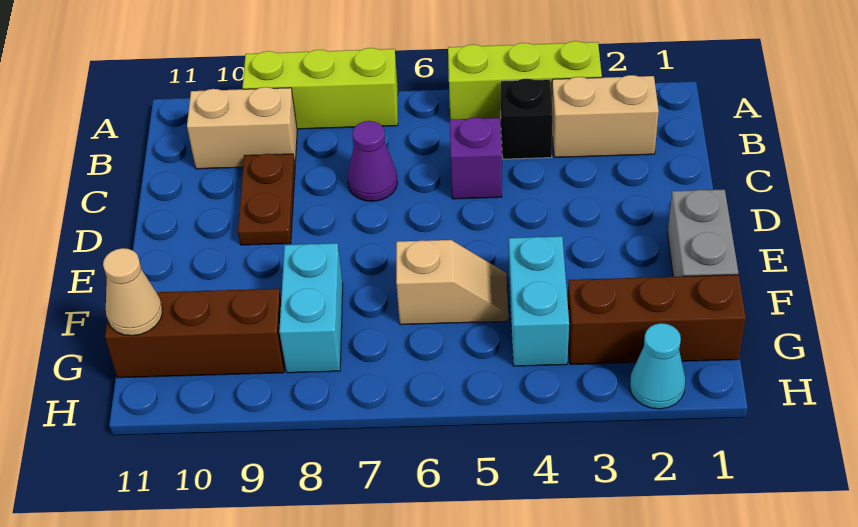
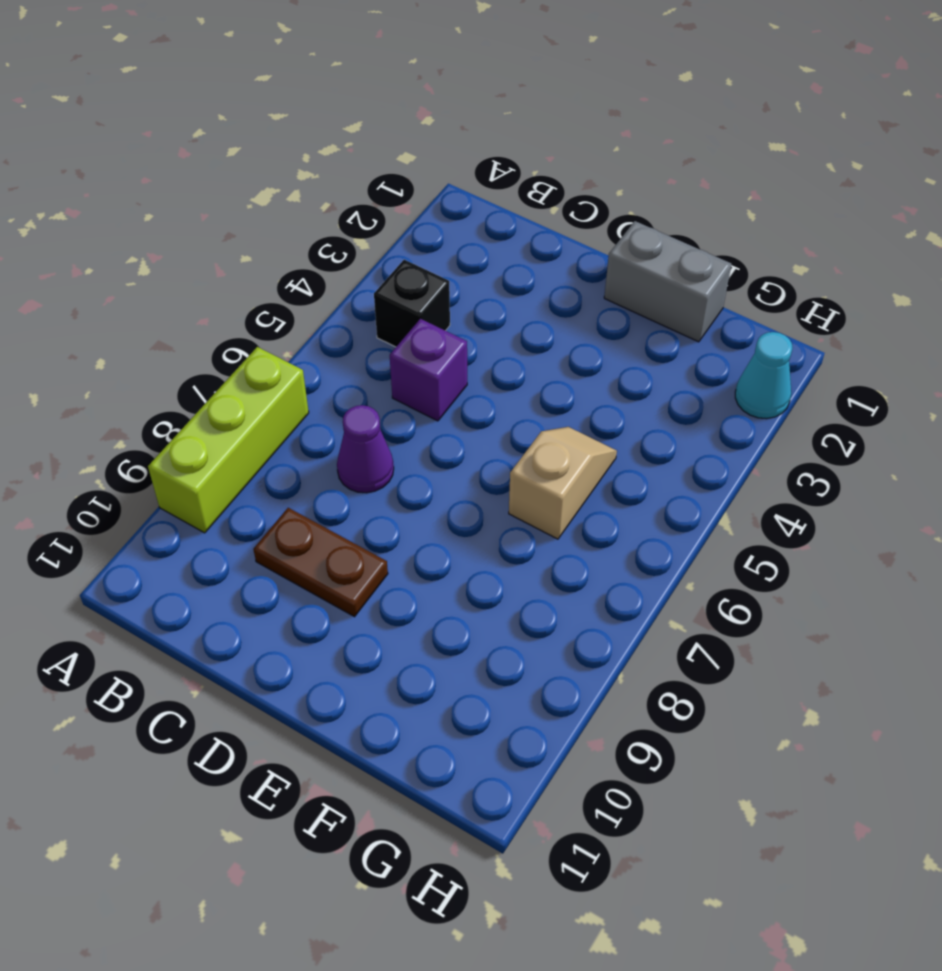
none -> lime brick A3:A5 level 1
none -> tan brick B2:B3 level 1
none -> tan brick B9:B10 level 1

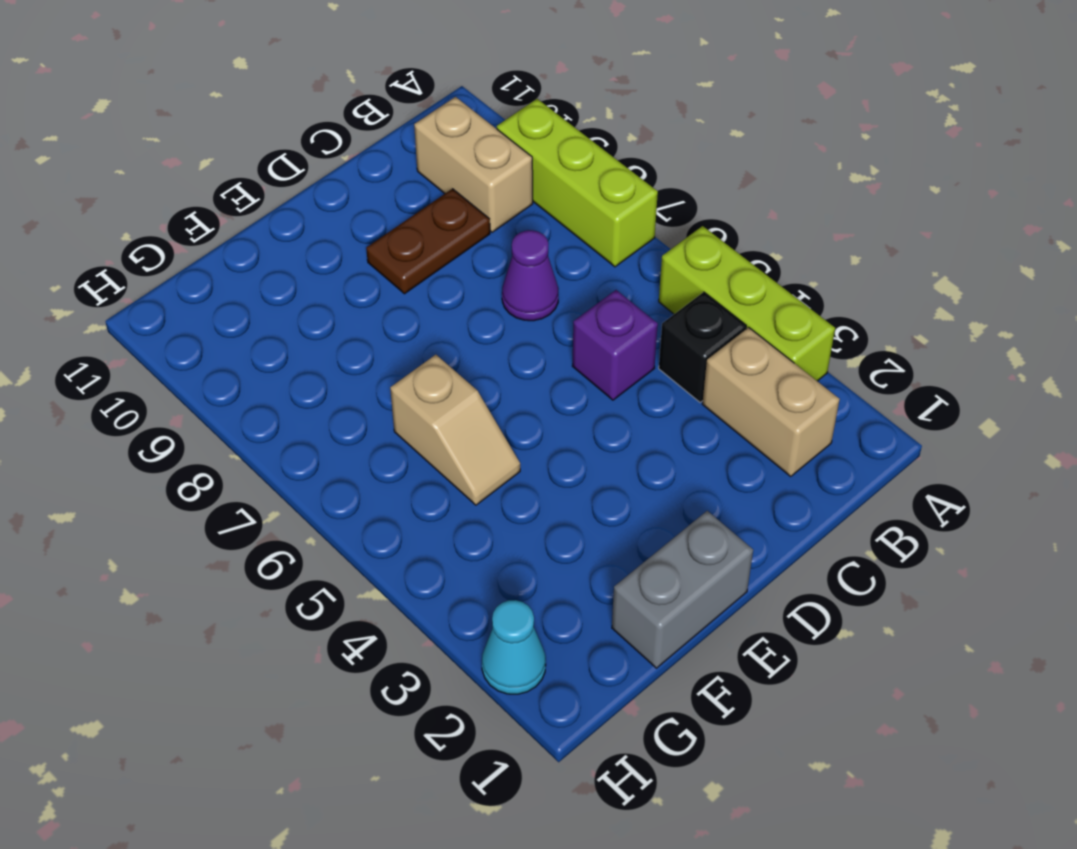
none -> cyan brick F4:G4 level 1
none -> cyan brick F8:G8 level 1
none -> brown brick G1:G3 level 1

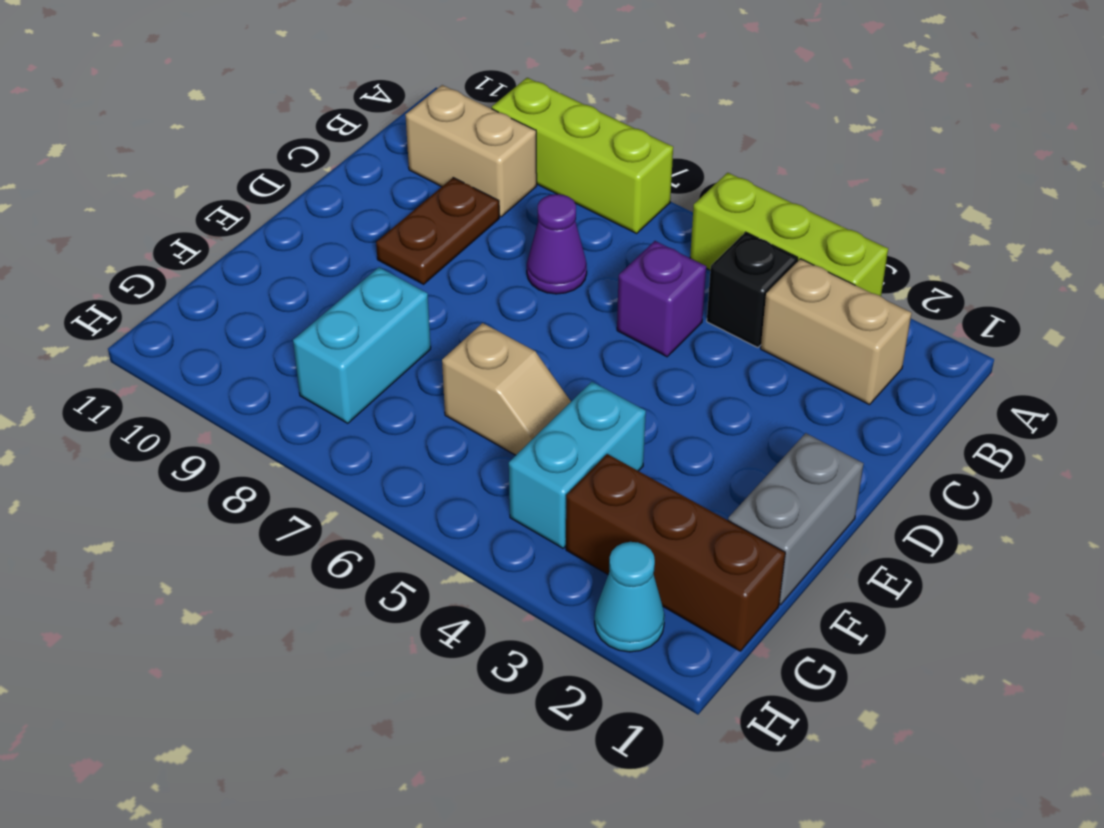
none -> brown brick G9:G11 level 1
none -> tan cone G11 level 2

